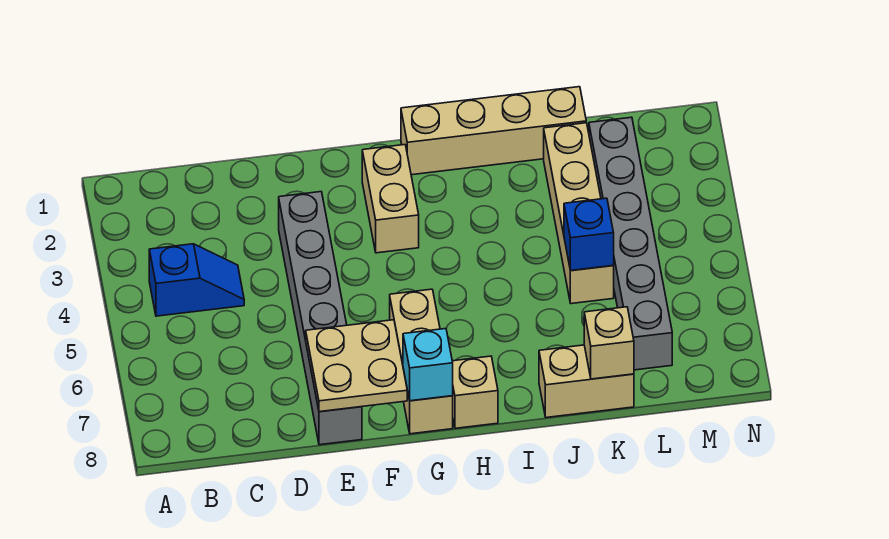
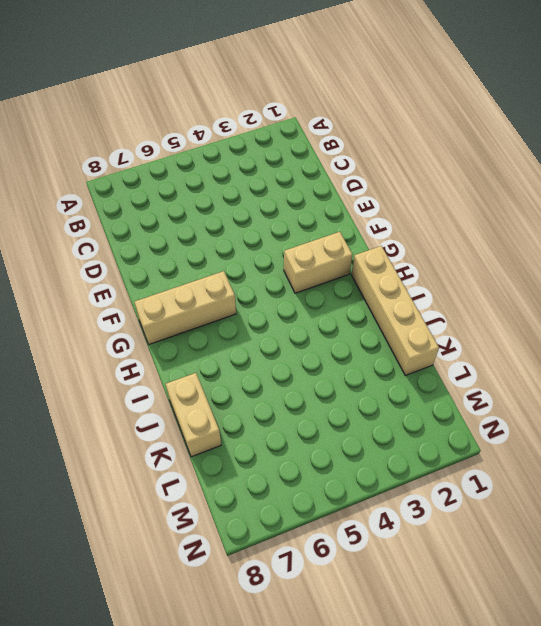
none -> blue slope B4:C4 level 1 top B
none -> grey brick E3:E8 level 1
none -> tan brick H8 level 1

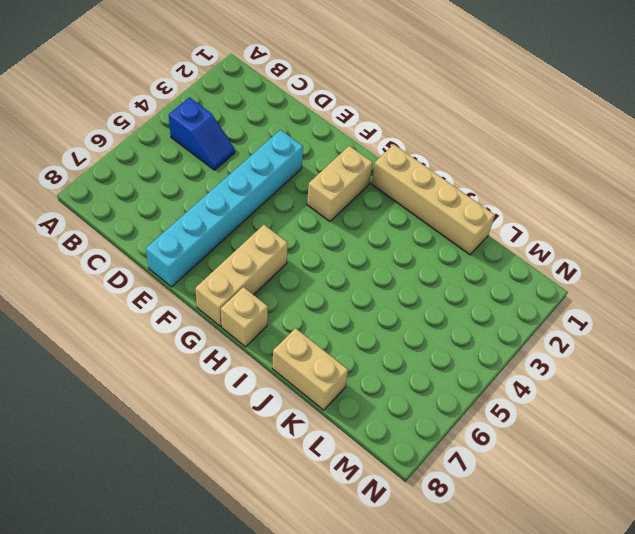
cyan brick E3:E8 level 1 -> grey brick E3:E8 level 1
none -> tan brick K2:K5 level 1
none -> grey brick L2:L7 level 1
none -> tan plate E7:F8 level 2

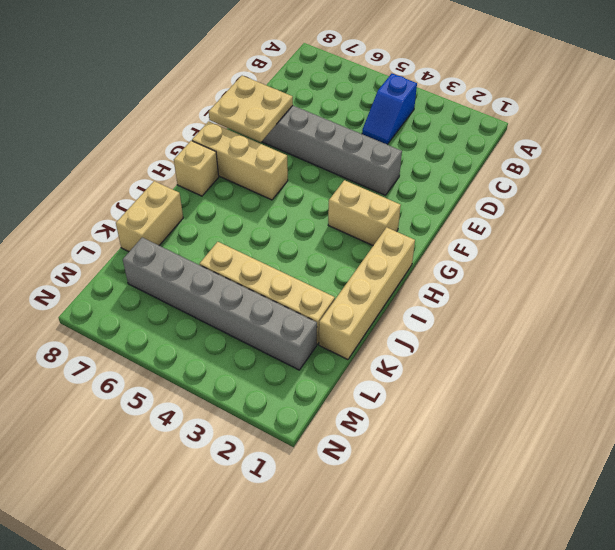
none -> cyan brick G8 level 2
none -> blue brick K5 level 2
none -> tan brick K8 level 2

